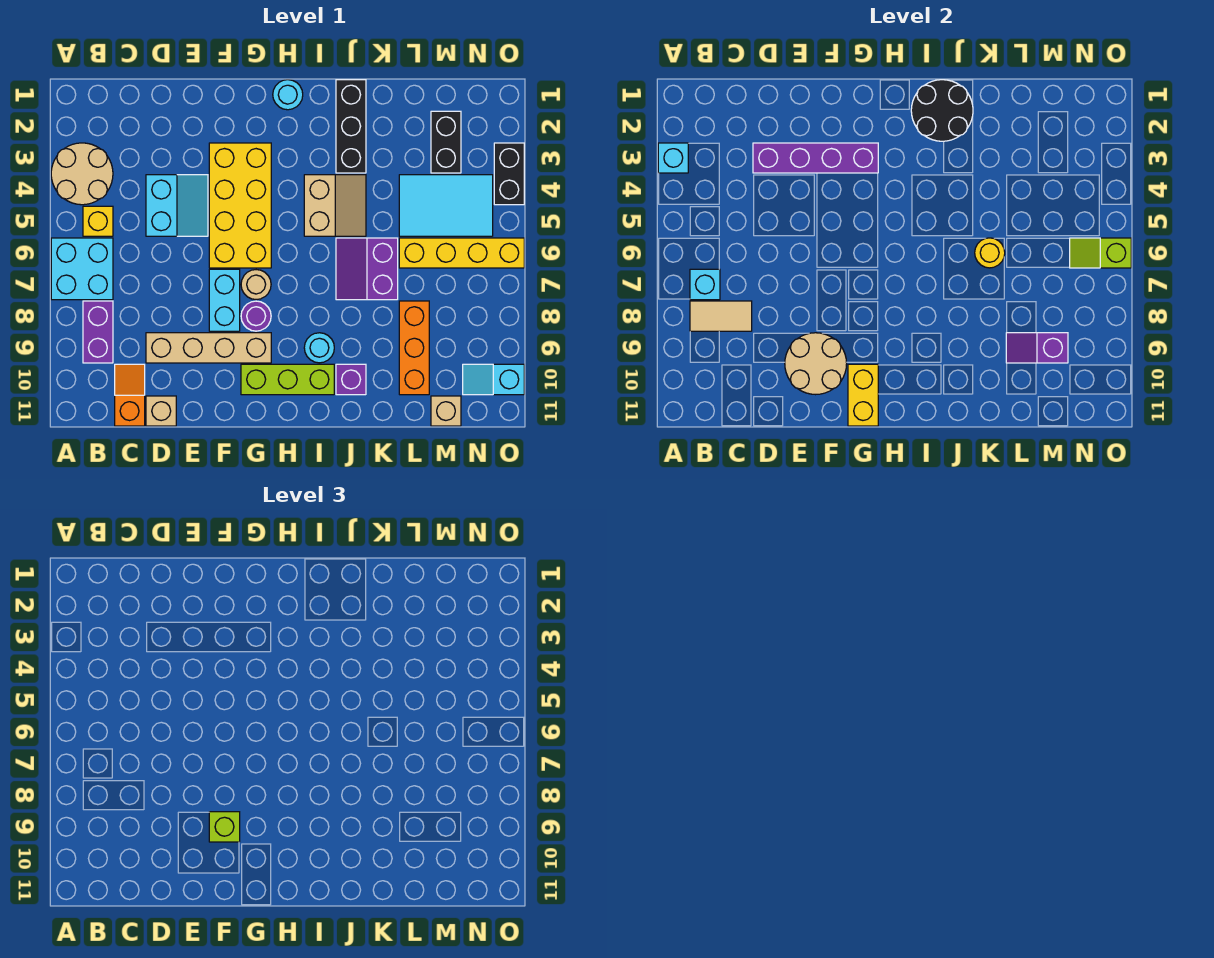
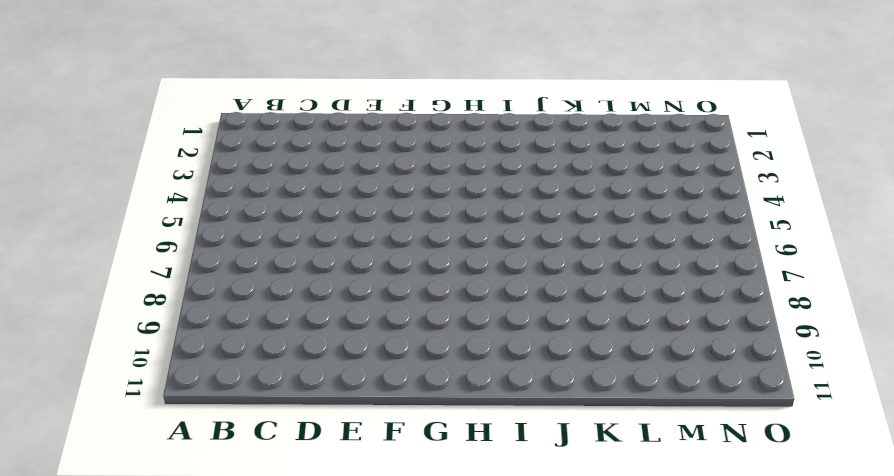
none -> tan round brick A3:B4 level 1
none -> cyan brick A6:B7 level 1
none -> yellow brick B5 level 1
none -> purple brick B8:B9 level 1

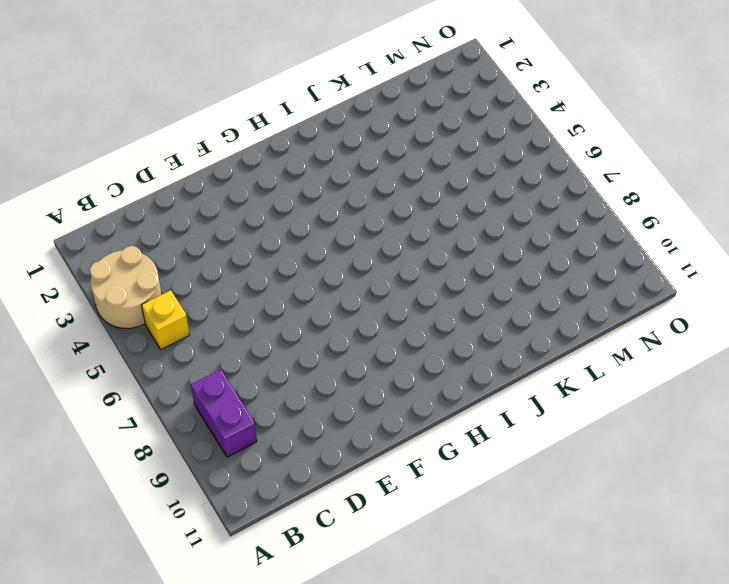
none -> cyan brick A6:B7 level 1
none -> orange slope C10:C11 level 1 top 11
none -> cyan slope D4:E5 level 1 top D
none -> tan brick D9:G9 level 1

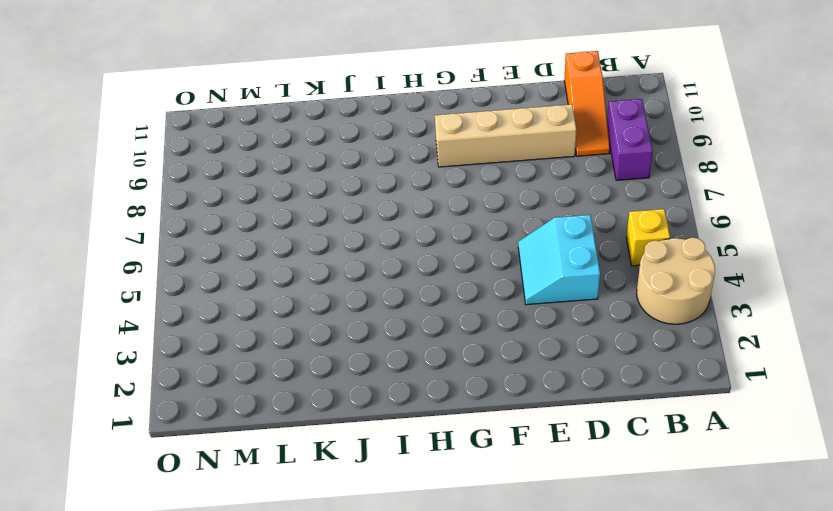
orange slope C9:C11 level 1 top 11 -> orange slope C10:C11 level 1 top 11
none -> cyan brick A6:B7 level 1
none -> tan brick D11 level 1
none -> yellow brick F3:G6 level 1
none -> cyan brick F7:F8 level 1

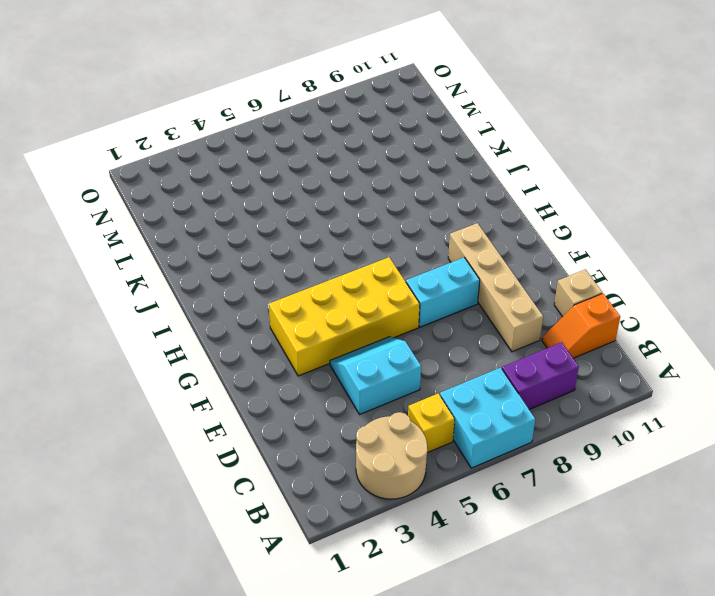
none -> tan round brick G7 level 1
none -> purple round brick G8 level 1
none -> lime brick G10:I10 level 1
none -> cyan round brick H1 level 1

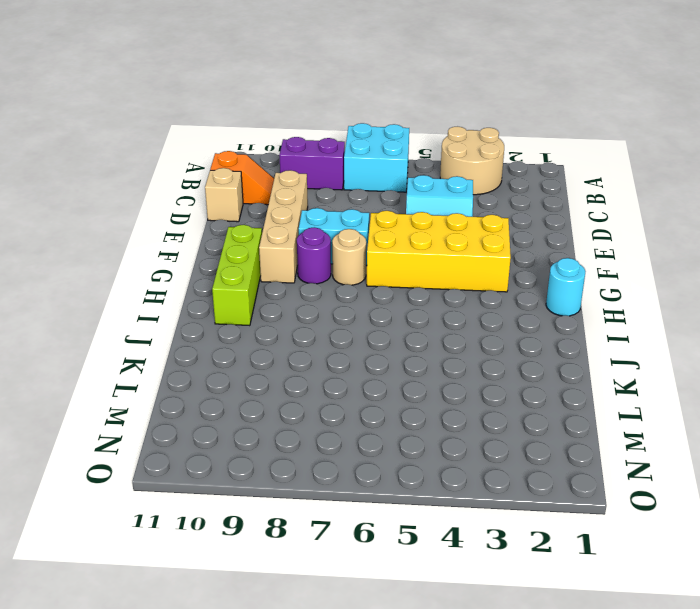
none -> yellow brick B5 level 1
none -> tan slope I4:J5 level 1 top I
none -> cyan round brick I9 level 1
none -> black brick J1:J3 level 1

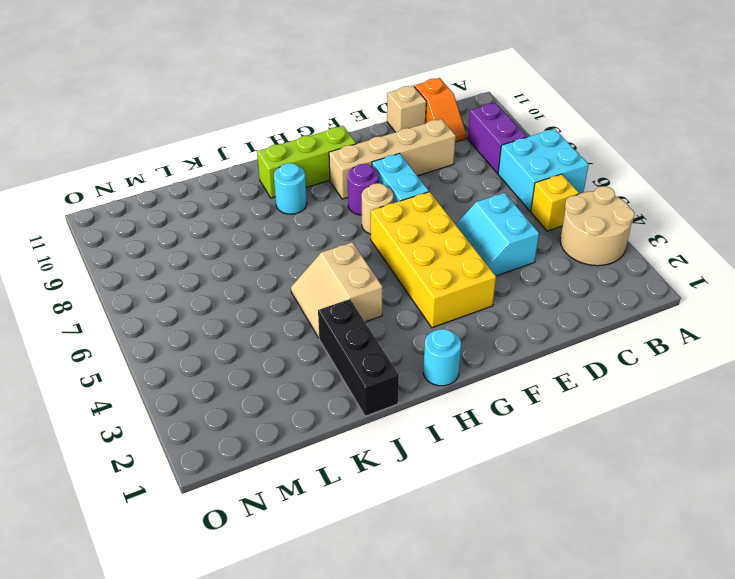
none -> purple slope J6:K7 level 1 top K
none -> purple brick J10 level 1
none -> cyan tile L4:N5 level 1
none -> yellow brick L6:O6 level 1

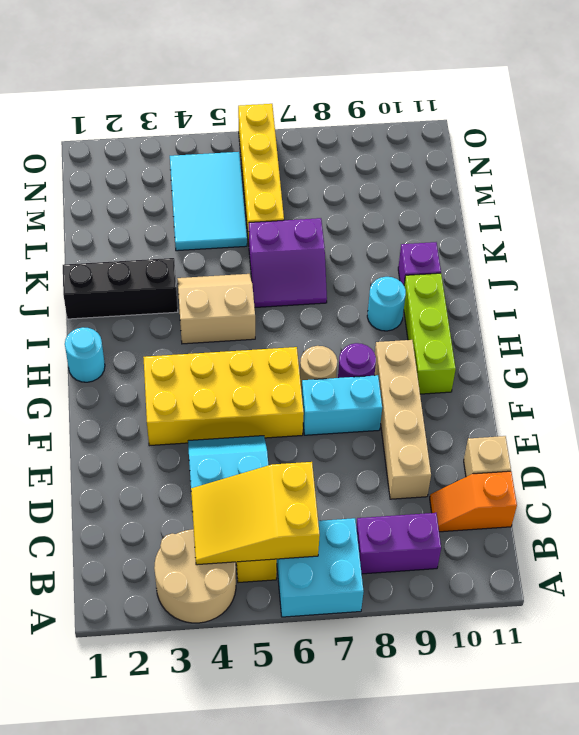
yellow slope B4:C6 level 2 top 6 -> none
none -> orange brick L8:L10 level 1
none -> black brick M2:M3 level 1
none -> tan brick M11 level 1
none -> cyan slope N10:O10 level 1 top O

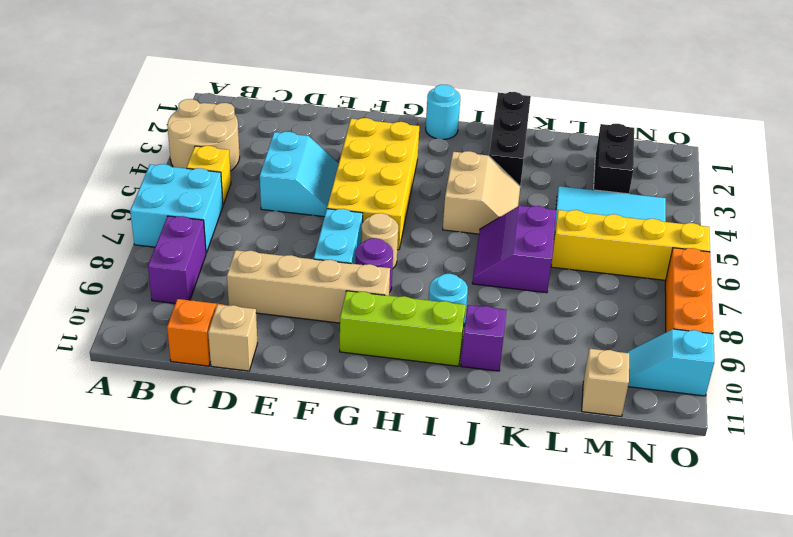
orange brick O7:O9 level 1 -> orange brick L8:L10 level 1
none -> black brick O3:O4 level 1
none -> cyan brick A3 level 2
none -> cyan brick B7 level 2
none -> tan tile B8:C8 level 2

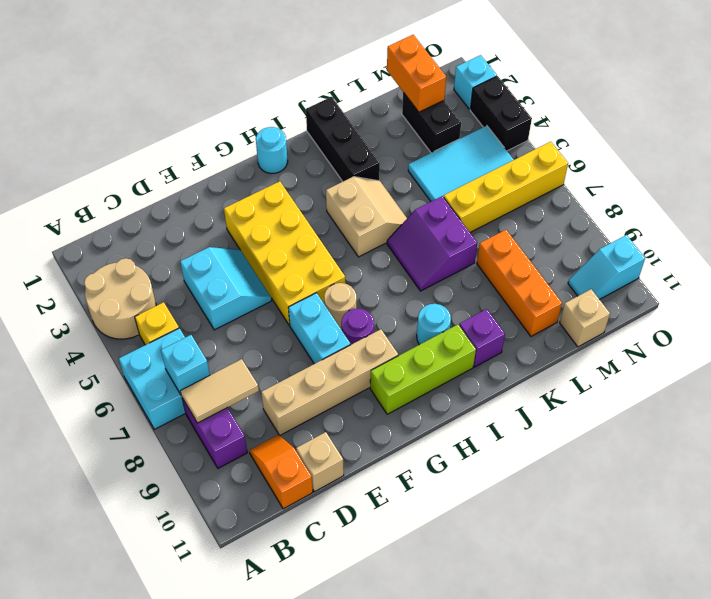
orange brick M1:M2 level 2 -> none
cyan brick O2 level 1 -> cyan brick A3 level 2
none -> purple brick D3:G3 level 2
none -> tan round brick E9:F10 level 2
none -> yellow brick G10:G11 level 2
none -> black round brick I1:J2 level 2

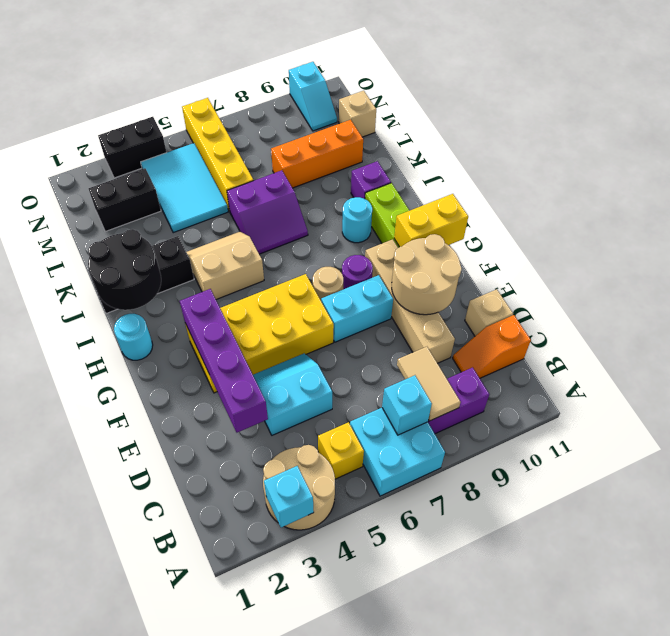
none -> yellow round brick K6 level 2
none -> purple slope L9:M9 level 2 top M
none -> lime slope N6:O6 level 2 top O
none -> lime brick F9 level 3

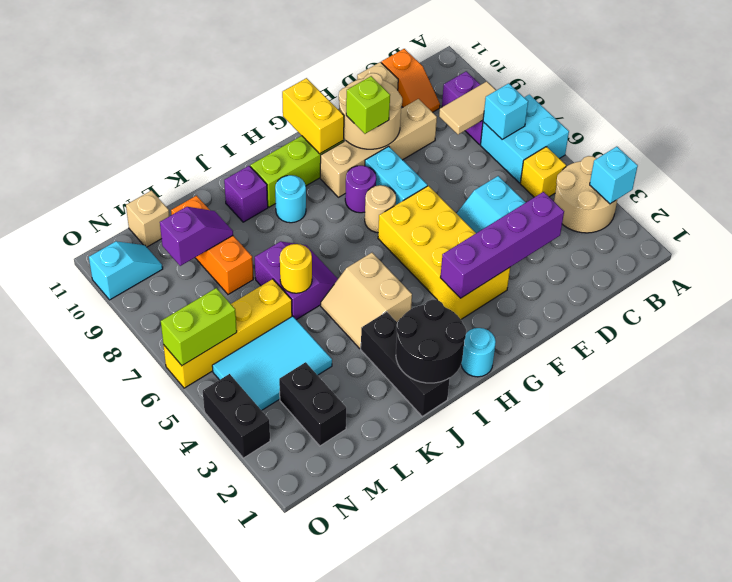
lime brick N6:O6 level 2 -> lime slope N6:O6 level 2 top O

